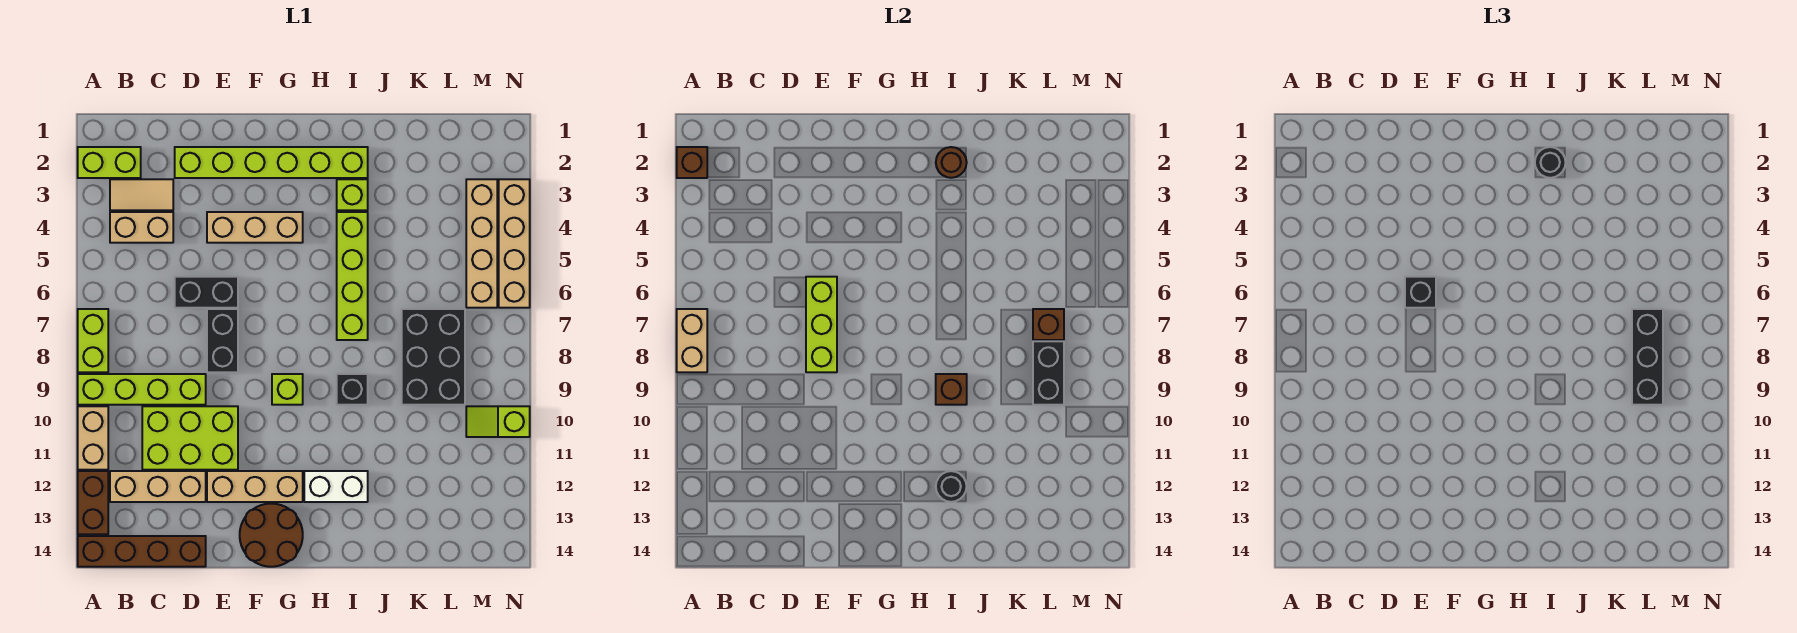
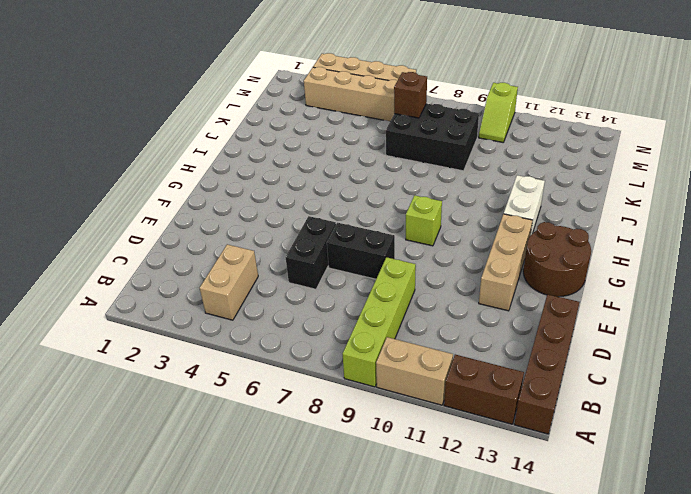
none -> lime brick A2:B2 level 1
none -> lime brick A7:A8 level 1
none -> tan tile B3:C3 level 1
none -> tan brick B12:D12 level 1

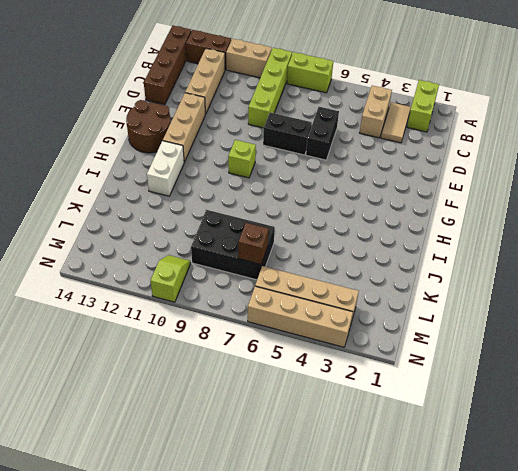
none -> lime brick C10:E11 level 1
none -> lime brick D2:I2 level 1
none -> tan brick E4:G4 level 1
none -> lime brick I3 level 1

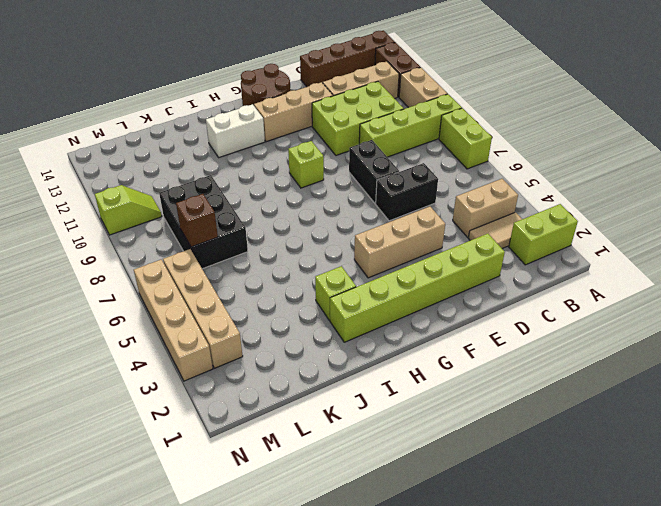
none -> lime brick I4:I7 level 1
none -> black brick I9 level 1
none -> brown brick A2 level 2
none -> tan brick A7:A8 level 2

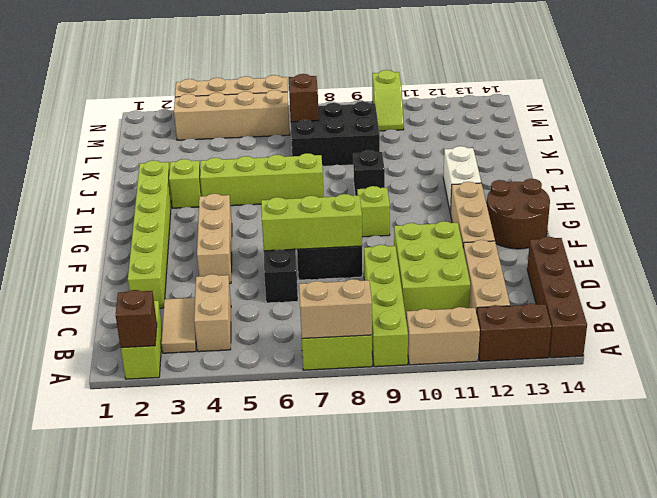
none -> brown round brick I2 level 2
none -> brown brick I9 level 2
none -> black round brick I12 level 2
none -> black brick L8:L9 level 2

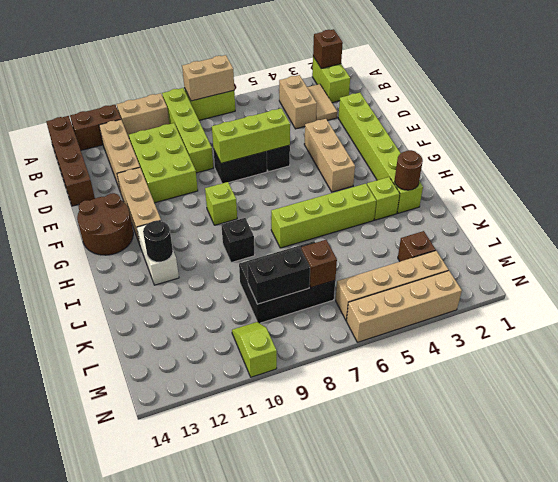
brown brick L3 level 1 -> brown brick I9 level 2
none -> black brick E6 level 3
none -> black round brick I2 level 3
none -> black brick L7:L9 level 3

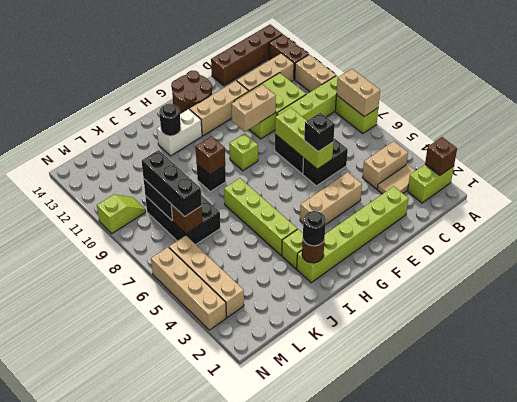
tan brick E10:F10 level 2 -> none

